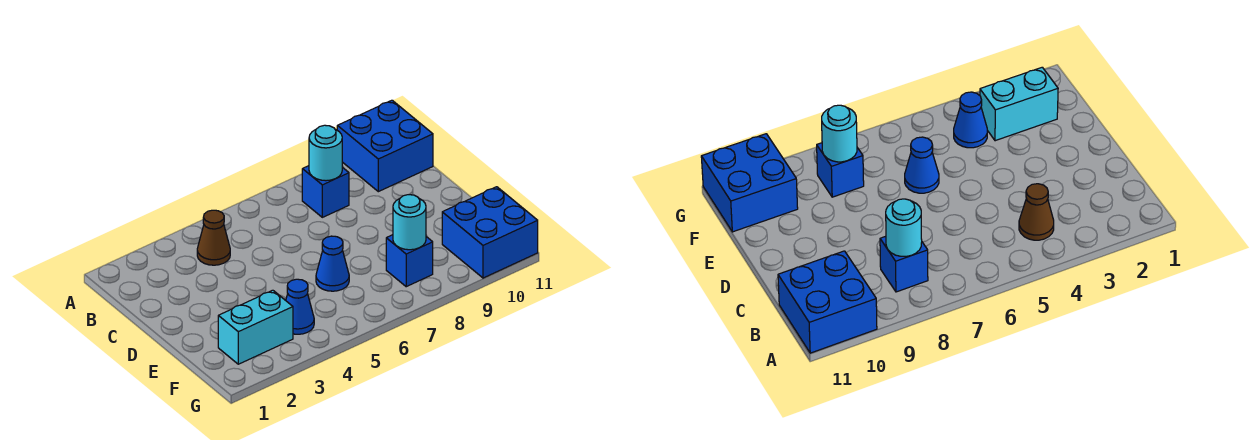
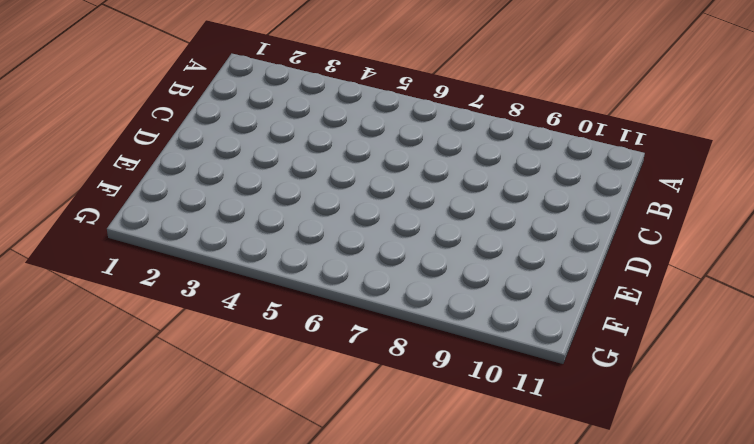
none -> blue brick A10:B11 level 1
none -> brown cone B4 level 1

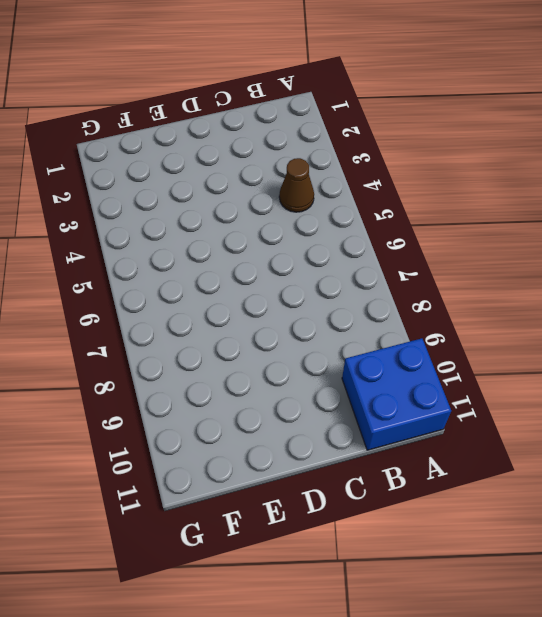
none -> blue brick B8 level 1
none -> blue cone E6 level 1

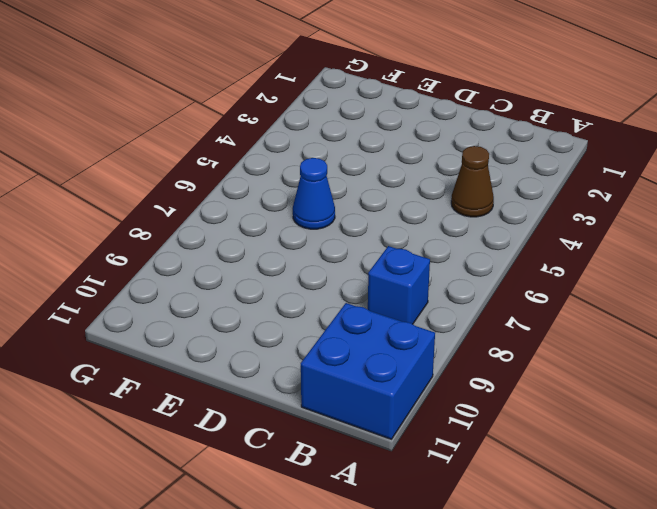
none -> cyan brick F2:F3 level 1
none -> blue cone F4 level 1

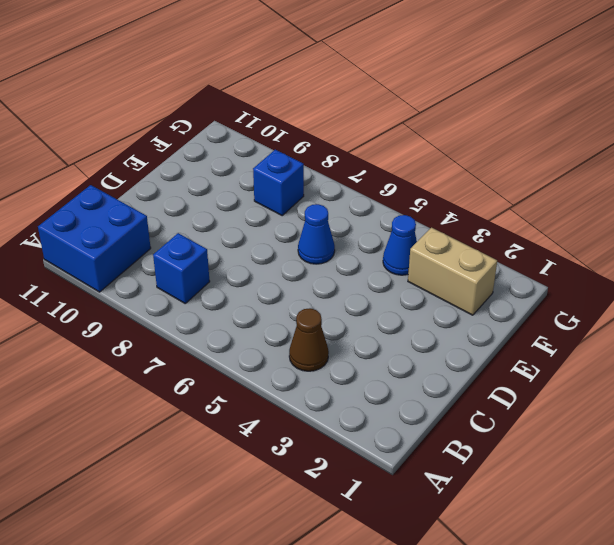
tan brick F2:F3 level 1 -> cyan brick F2:F3 level 1
none -> blue brick F10:G11 level 1
none -> cyan round brick B8 level 2

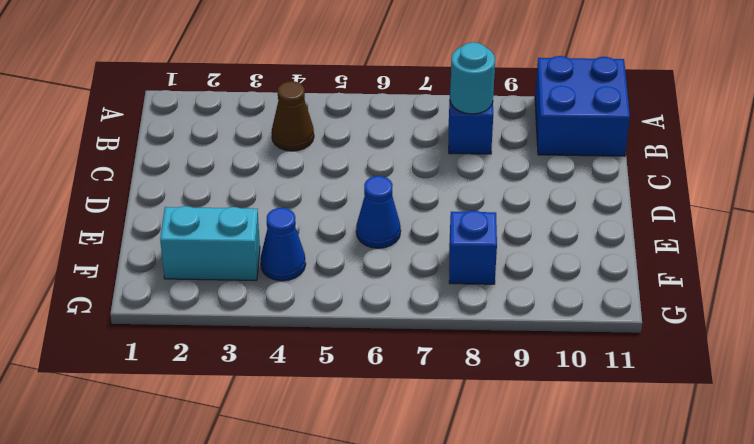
none -> blue brick F10:G11 level 1
none -> cyan round brick F8 level 2

